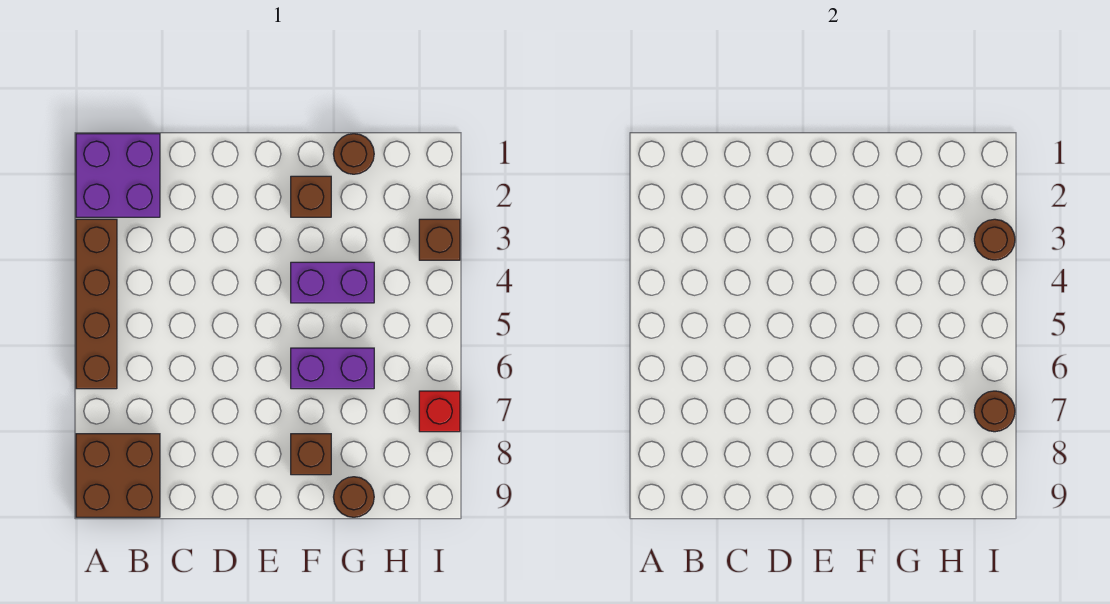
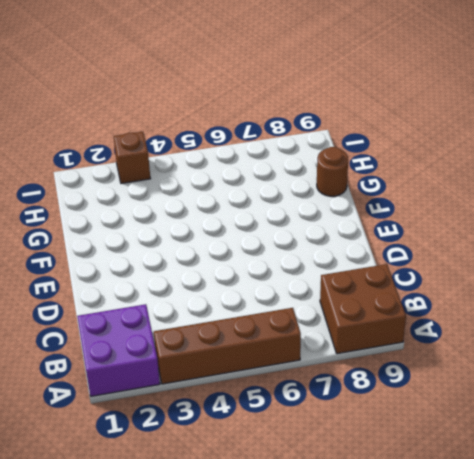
none -> brown brick F2 level 1
none -> purple brick F4:G4 level 1
none -> purple brick F6:G6 level 1

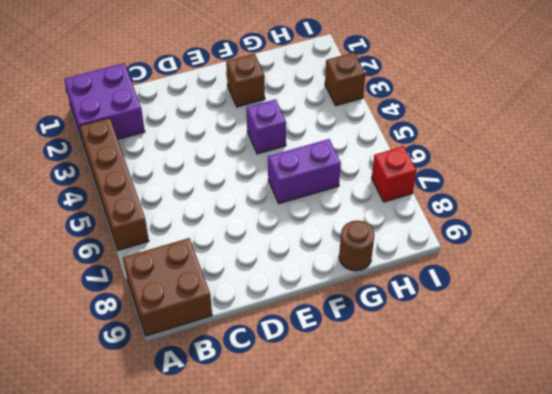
purple brick F4 level 1 -> purple brick F4:G4 level 1
none -> brown brick F8 level 1
none -> brown round brick G1 level 1
none -> brown round brick I3 level 2

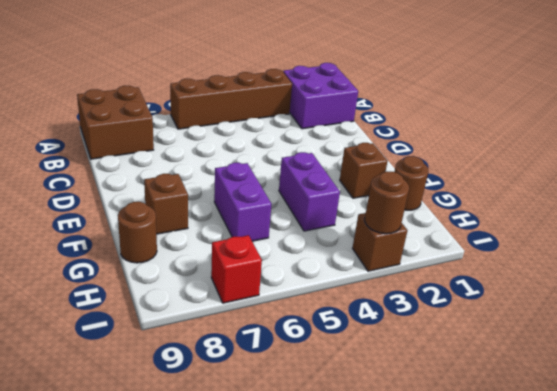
none -> brown round brick I7 level 2

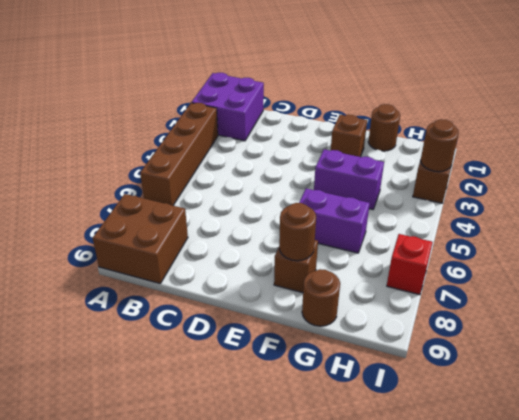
brown round brick F8 level 2 -> brown round brick I7 level 2

